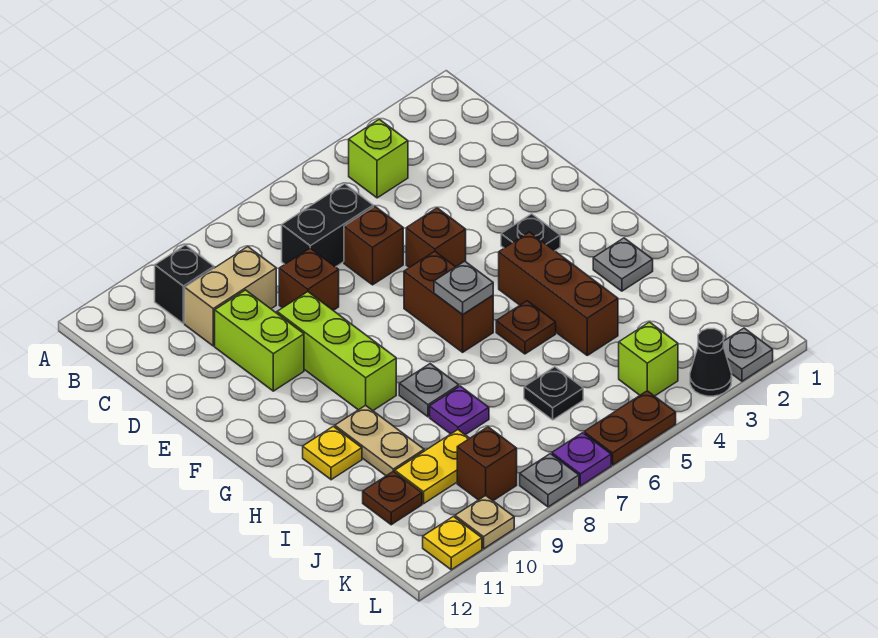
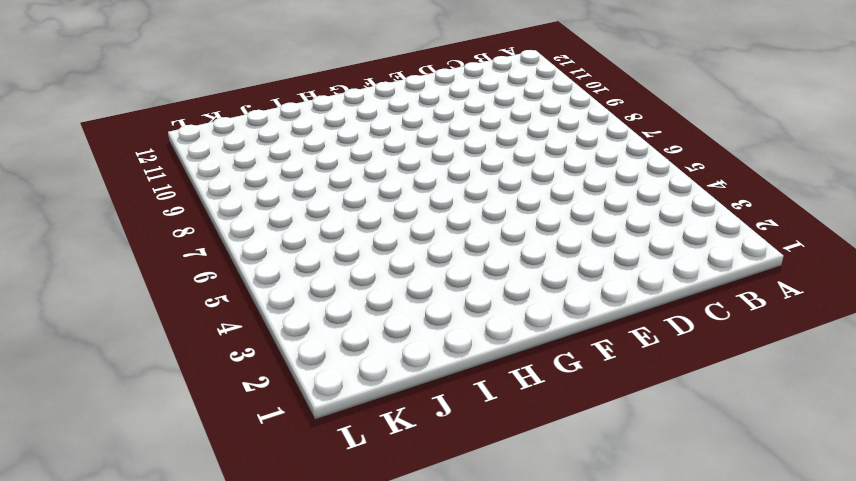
none -> lime brick B4 level 1
none -> black brick B10 level 1
none -> black brick C6:C7 level 1
none -> tan brick C9:C10 level 1

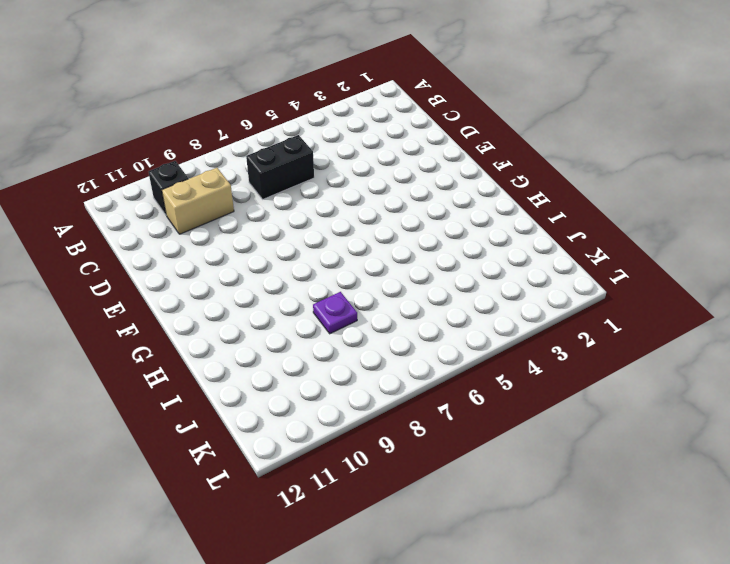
none -> lime brick B4 level 1
none -> brown brick D6 level 1
none -> brown brick D8 level 1
none -> lime brick D10:E10 level 1

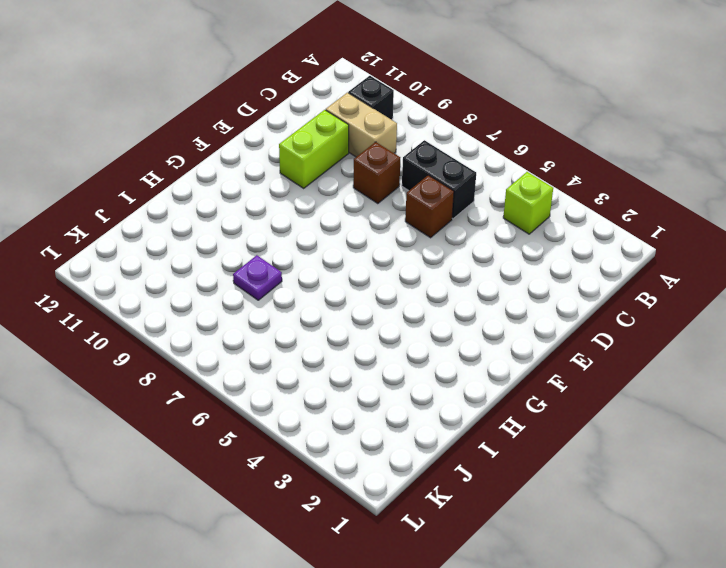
none -> brown brick E5 level 1
none -> lime brick E9:G9 level 1
none -> black plate F3 level 1
none -> brown brick F6:G6 level 1

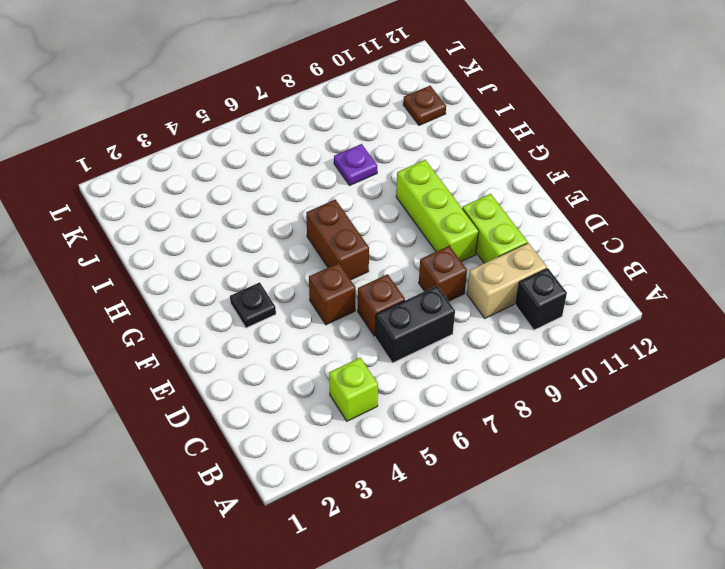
none -> brown brick G4:I4 level 1
none -> grey plate H2 level 1
none -> brown plate H5 level 1
none -> grey plate H8 level 1

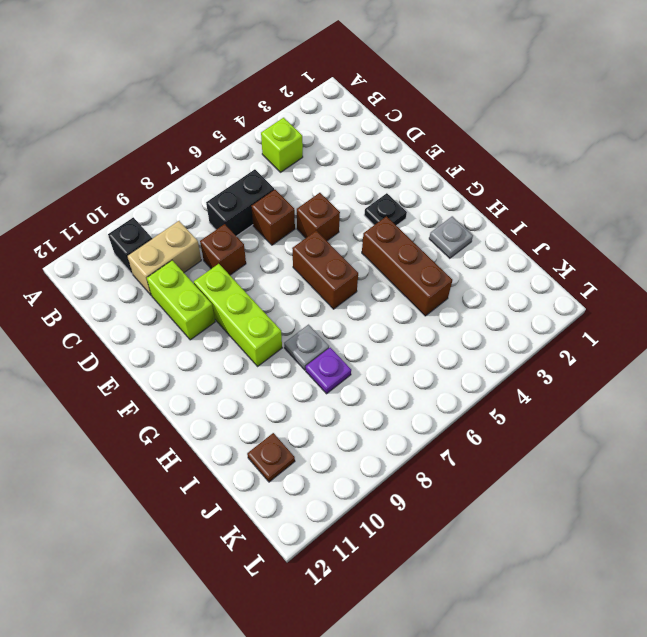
none -> brown plate H5 level 1
none -> tan plate H10:I10 level 1
none -> yellow plate H11 level 1
none -> black plate J6 level 1

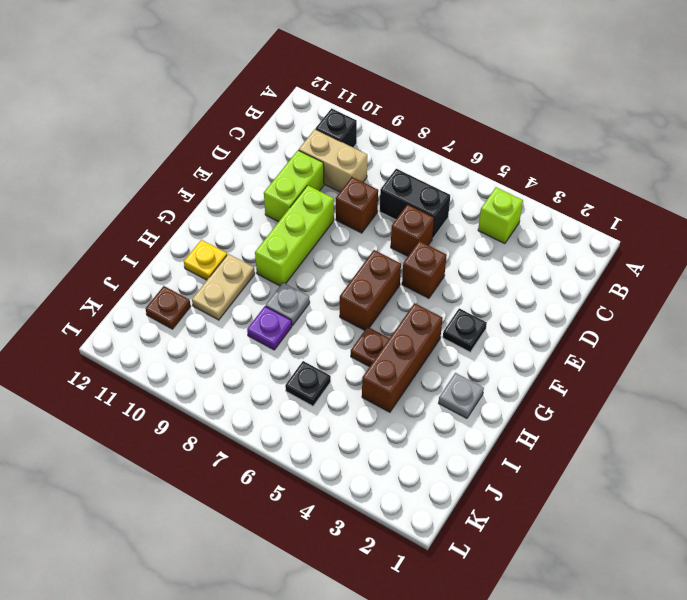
none -> yellow plate J9:J10 level 1
none -> lime brick K4 level 1
none -> brown brick K9 level 1
none -> grey plate L2 level 1

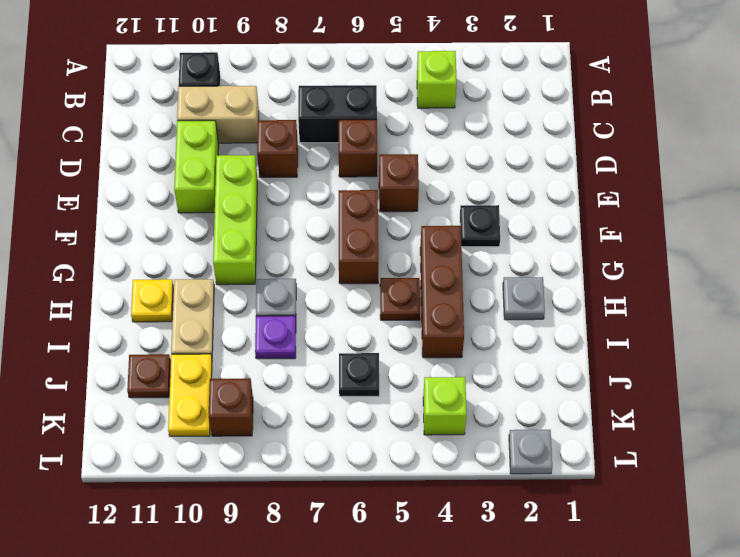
yellow plate J10:K10 level 1 -> yellow plate J9:J10 level 1
none -> black cone L3 level 1
none -> brown plate L5:L6 level 1
none -> purple plate L7 level 1
none -> grey plate L8 level 1

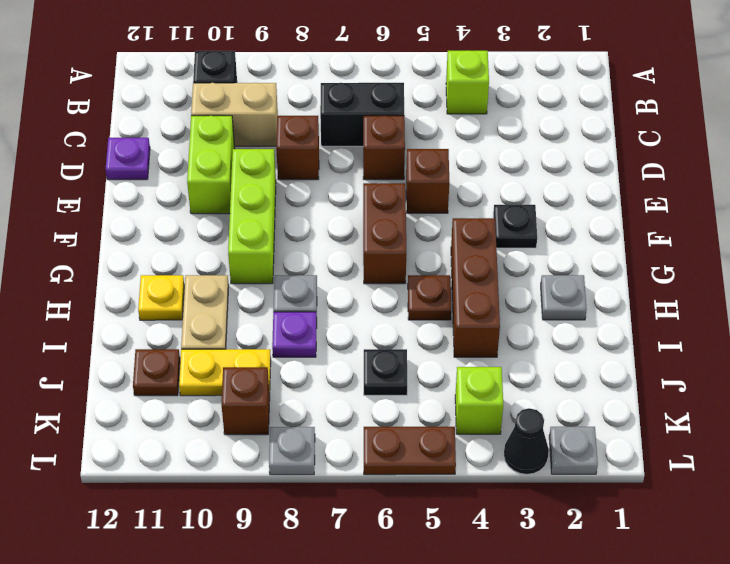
purple plate D12 level 1 -> purple plate L7 level 1
none -> tan plate L10 level 1
none -> yellow plate L11 level 1
none -> grey plate G6 level 2

